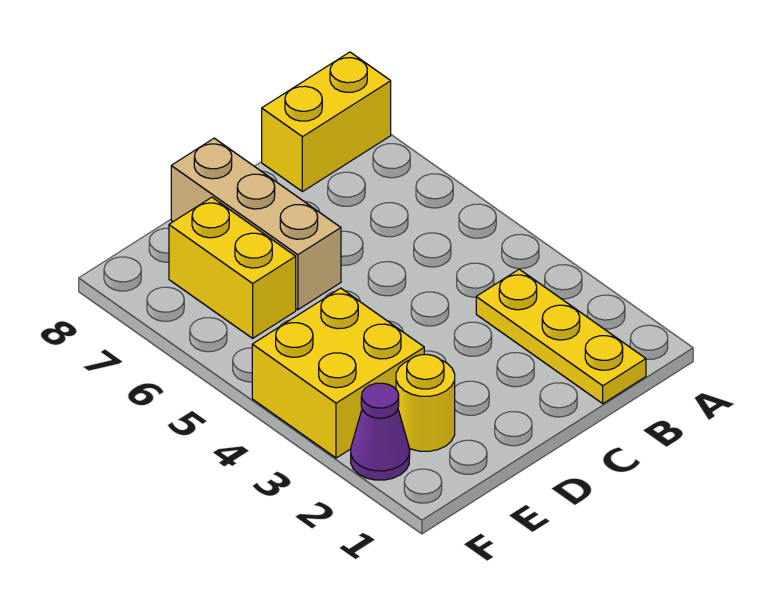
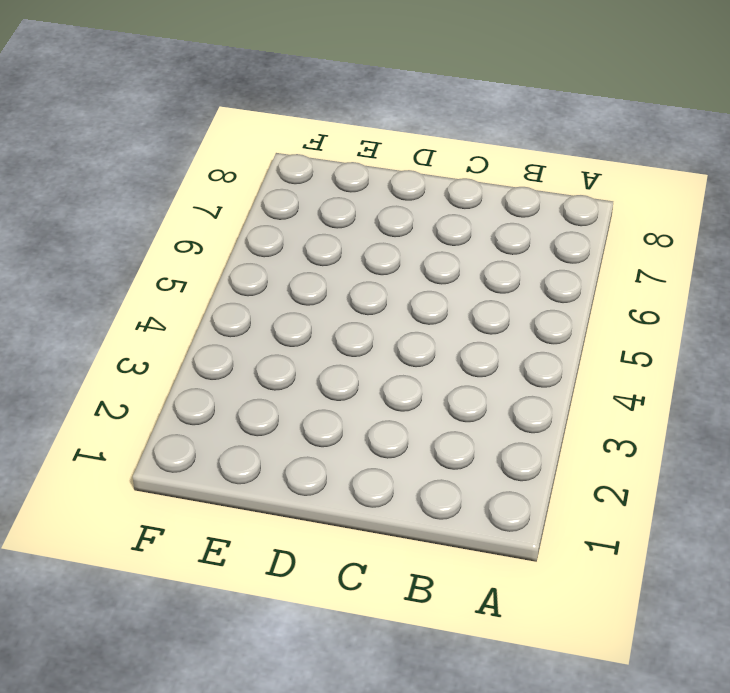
none -> yellow brick A8:B8 level 1
none -> yellow plate B1:B3 level 1

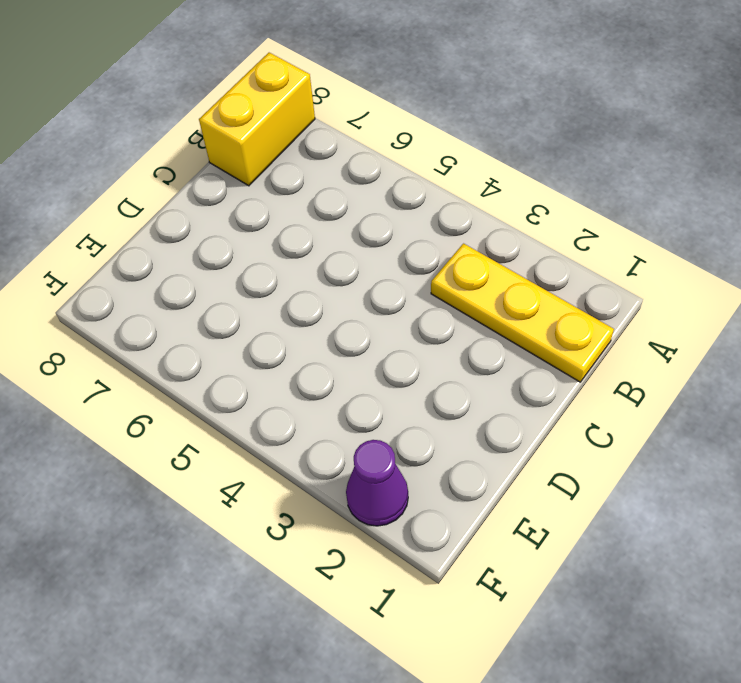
none -> tan brick D6:D8 level 1
none -> yellow round brick E2 level 1

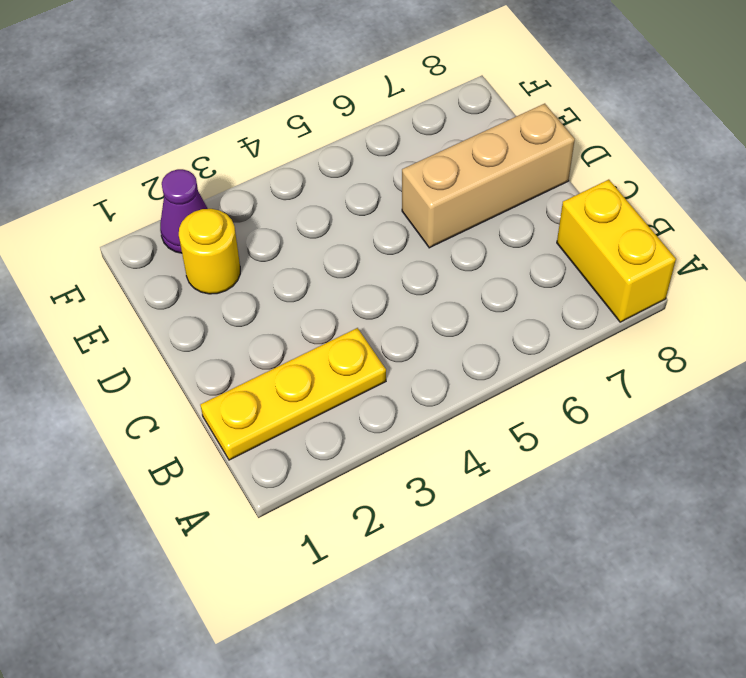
none -> yellow brick E3:F4 level 1
none -> yellow brick E6:E7 level 1

